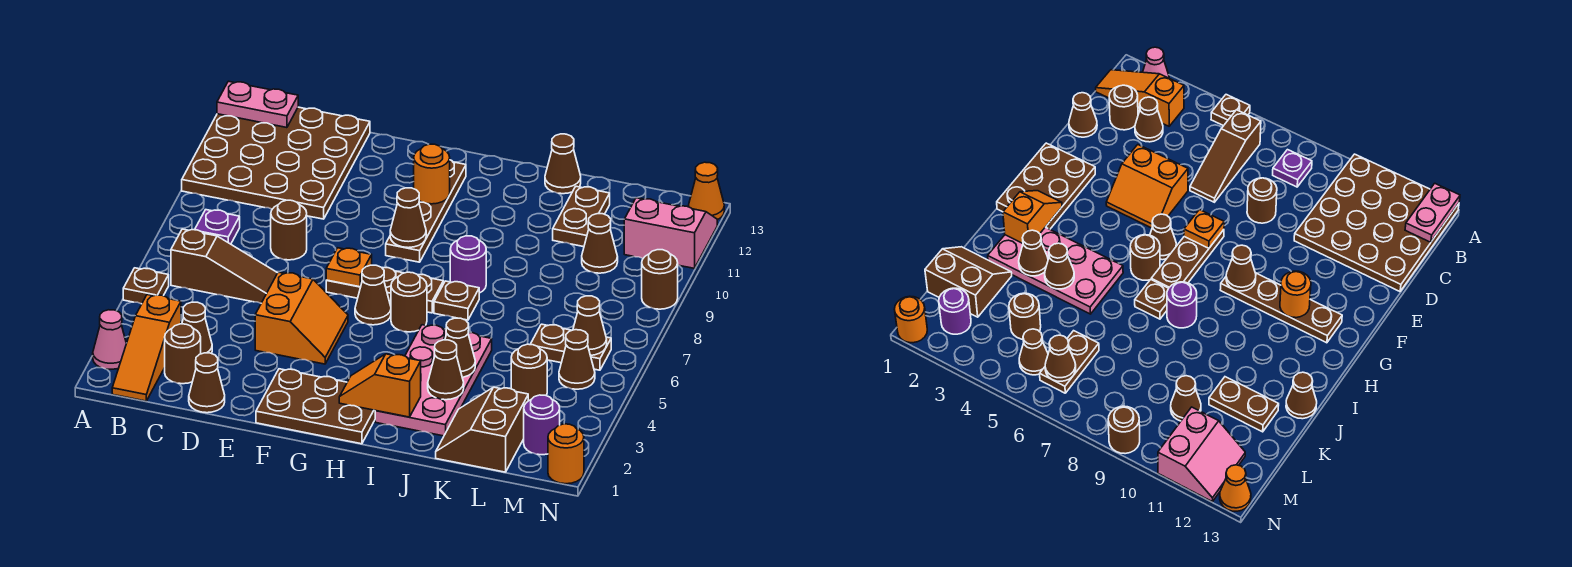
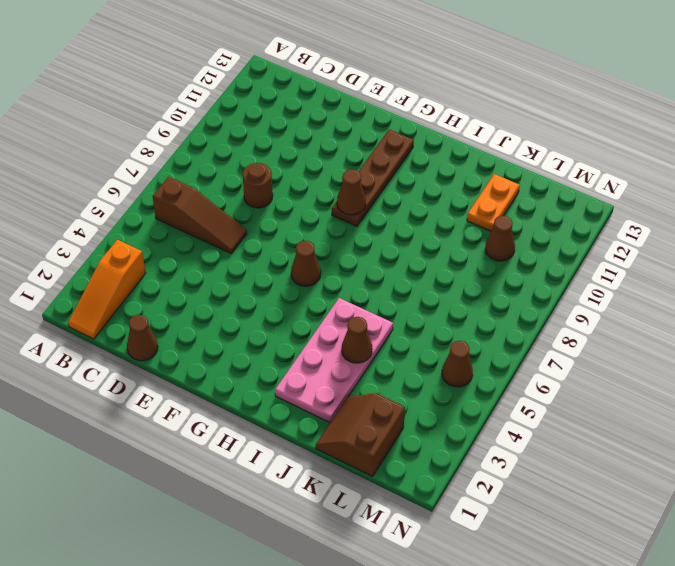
orange plate K11:K12 level 1 -> brown plate K11:K12 level 1
none -> pink cone A2 level 1
none -> brown plate A5 level 1
none -> brown plate A10:D13 level 1
none -> purple plate B8 level 1

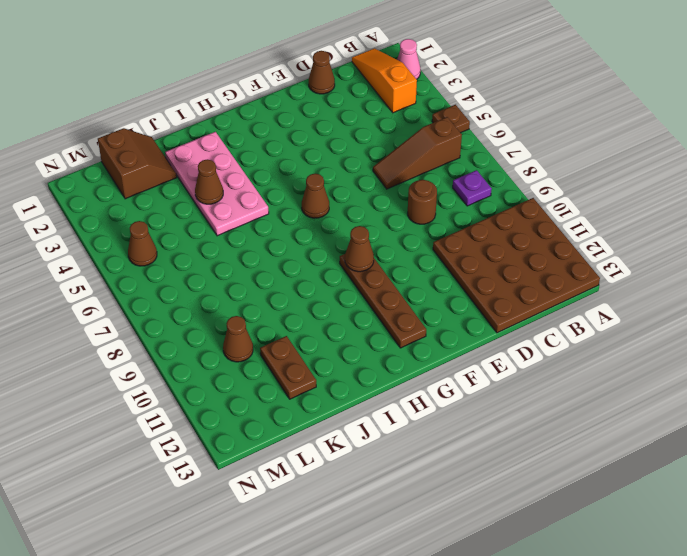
none -> brown round brick C2 level 1
none -> brown cone C3 level 1
none -> orange slope E4:F5 level 1 top E
none -> brown plate F1:H2 level 1

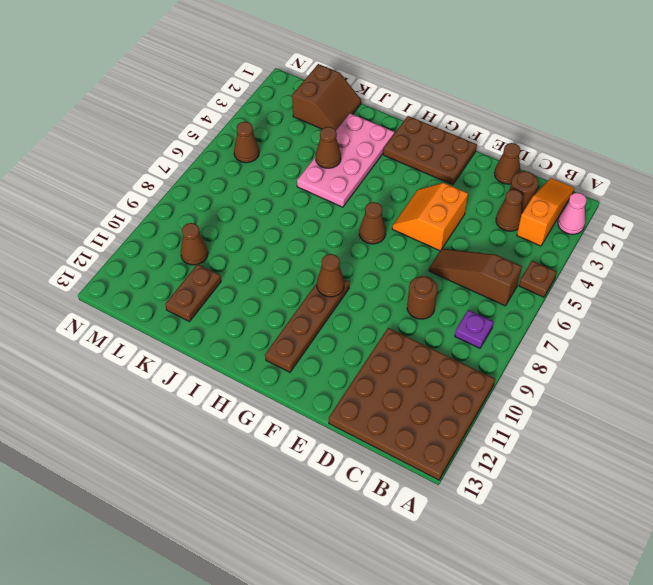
none -> brown plate F7:H7 level 1
none -> brown round brick H6 level 1
none -> brown plate I7 level 1
none -> purple round brick I8 level 1

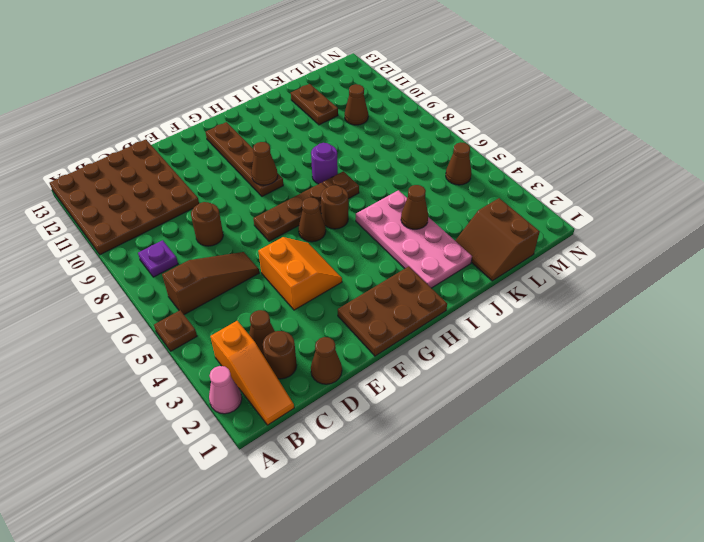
none -> brown cone J13 level 1
none -> brown round brick L4 level 1
none -> brown plate L6:M6 level 1
none -> purple round brick M2 level 1

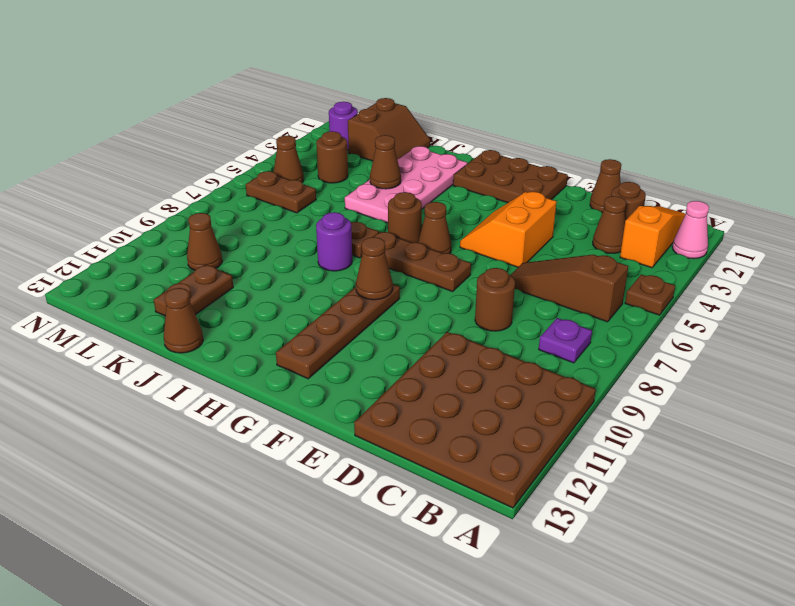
none -> pink slope M11:N12 level 1 top 11
none -> orange round brick N1 level 1
none -> brown round brick N9 level 1
none -> orange cone N13 level 1

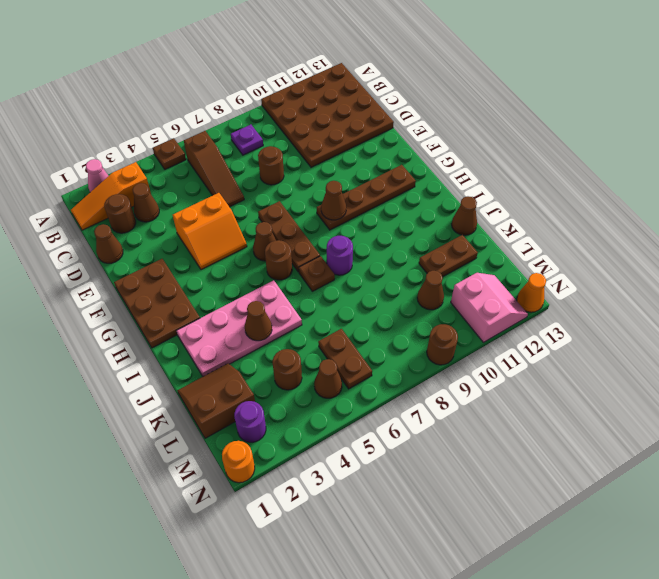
none -> pink plate A13:B13 level 2
none -> orange plate F7 level 2
none -> orange round brick G11 level 2
none -> orange slope H2:I2 level 2 top I

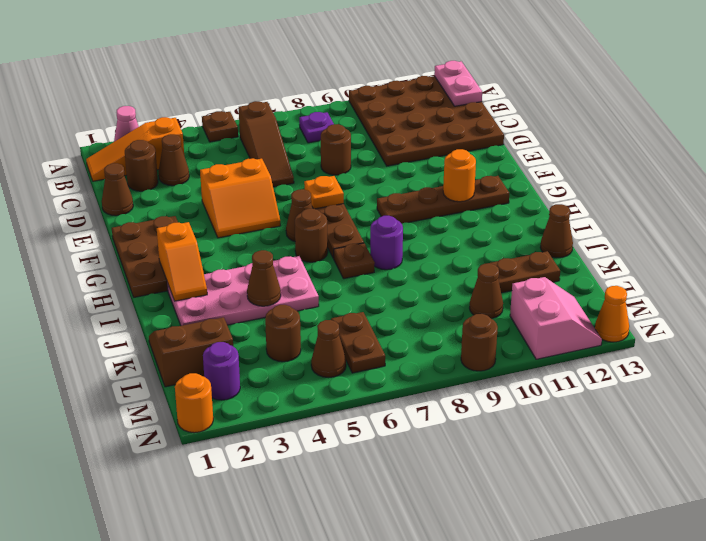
orange slope H2:I2 level 2 top H -> orange slope H2:I2 level 2 top I
none -> brown cone G9 level 2
none -> brown cone J3 level 2
none -> brown cone M6 level 2

